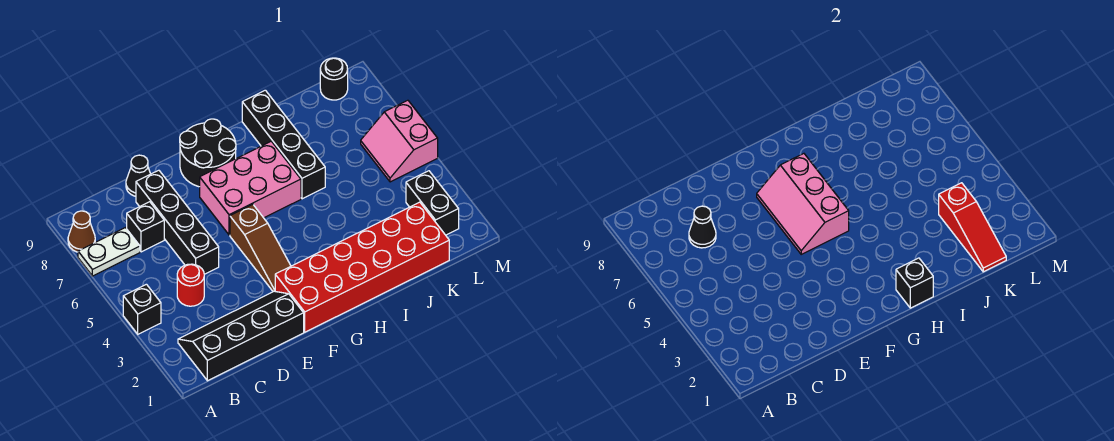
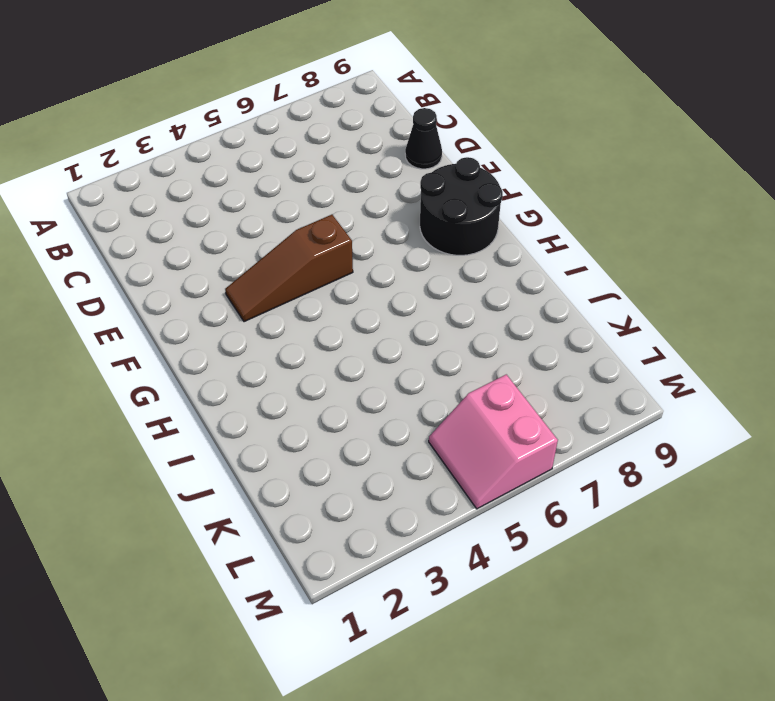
pink slope L5:M6 level 1 top 6 -> pink slope L5:M6 level 1 top M
none -> black brick A4 level 1
none -> white plate A7:B7 level 1
none -> brown cone A8 level 1

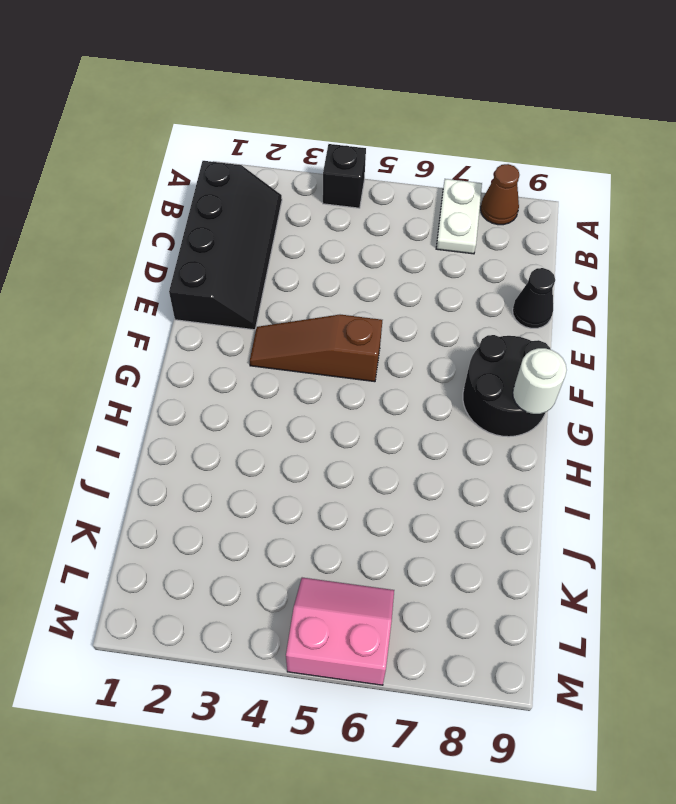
white round brick G9 level 2 -> none
none -> red round brick C4 level 1
none -> black brick C7 level 1
none -> black brick D5:D8 level 1

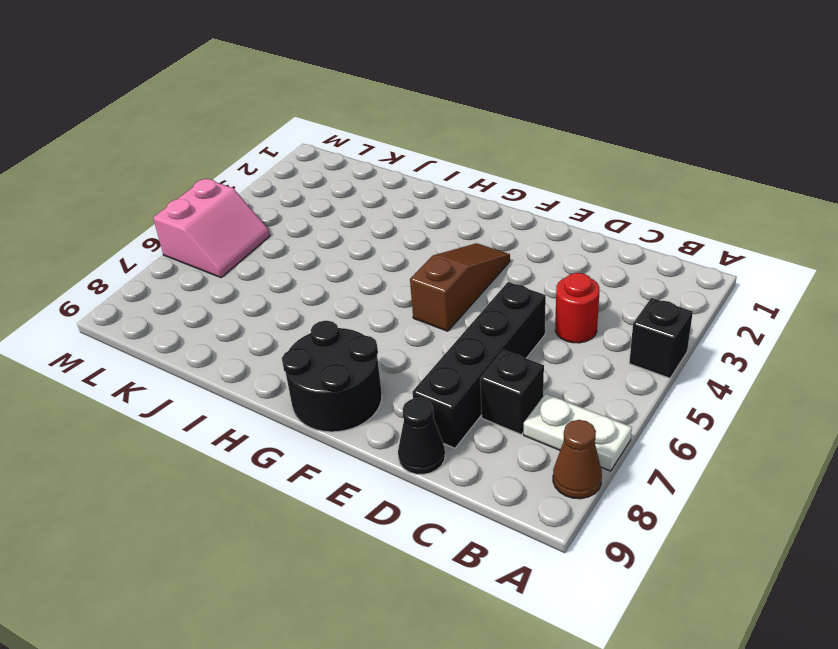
none -> black slope B1:E2 level 1 top 1
none -> red brick F1:K2 level 1
none -> pink brick F6:H7 level 1

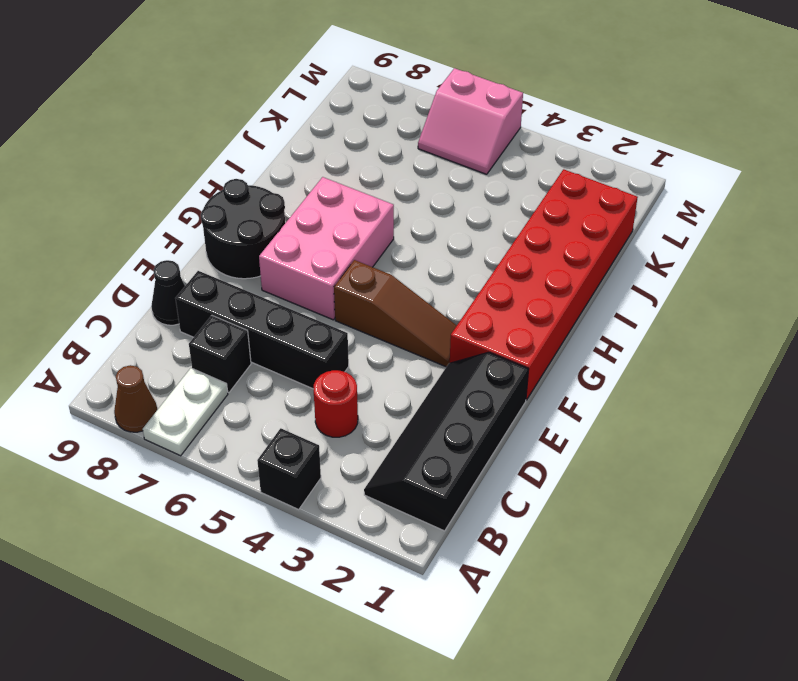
none -> black brick I6:I9 level 1
none -> black brick L2:L3 level 1
none -> black round brick L9 level 1

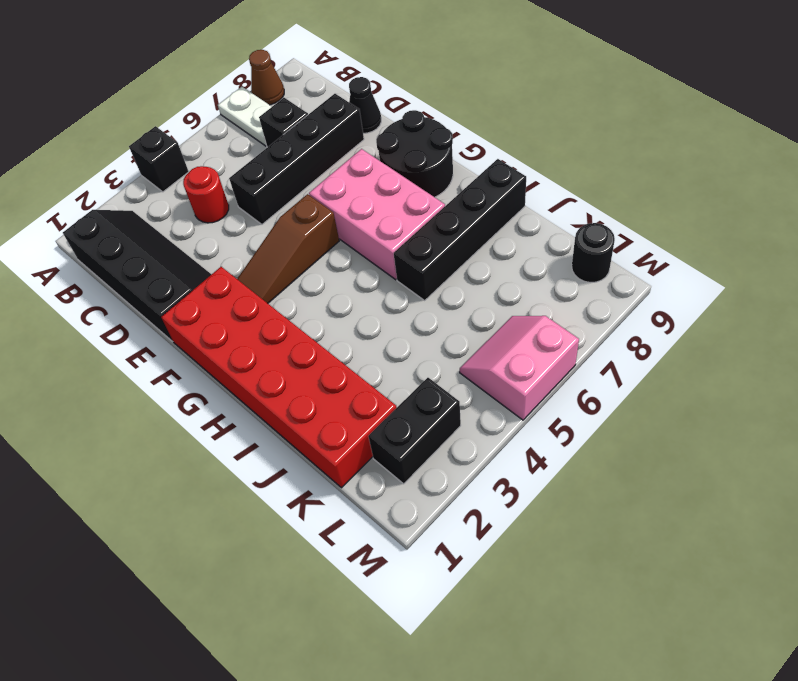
none -> black cone C7 level 2
none -> pink slope F5:G7 level 2 top G
none -> black brick H1 level 2

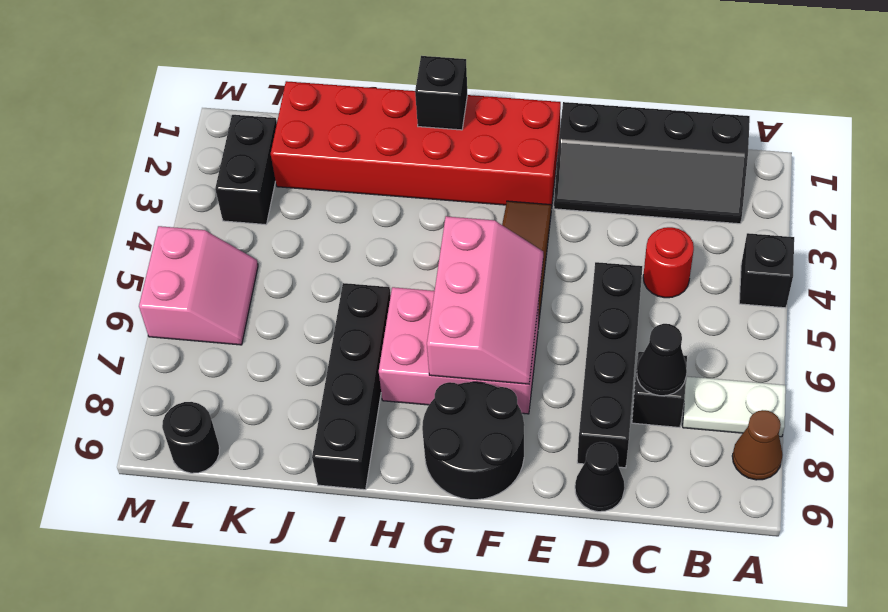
none -> red slope K1:K3 level 2 top 3

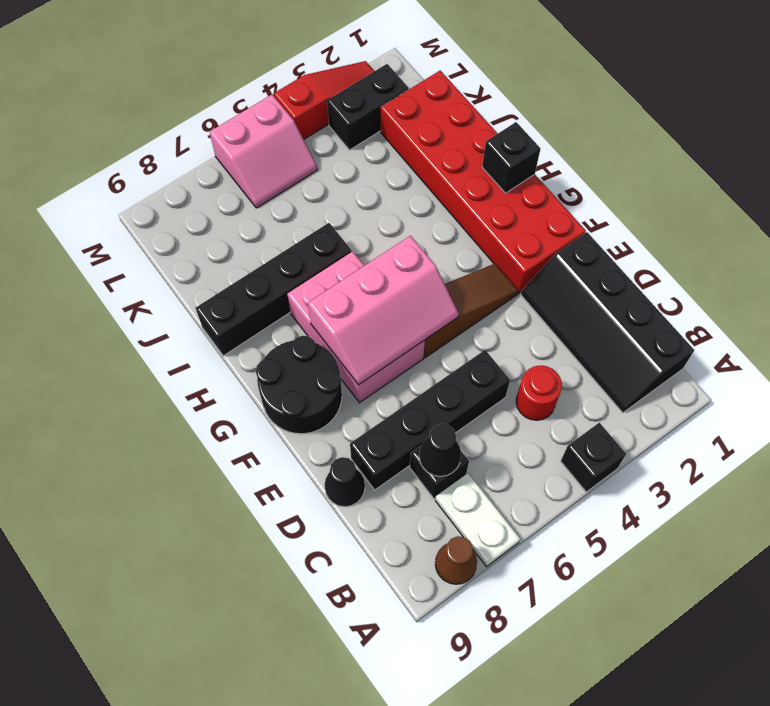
red slope M2:M4 level 1 top 4 -> red slope K1:K3 level 2 top 3
none -> black round brick L9 level 1

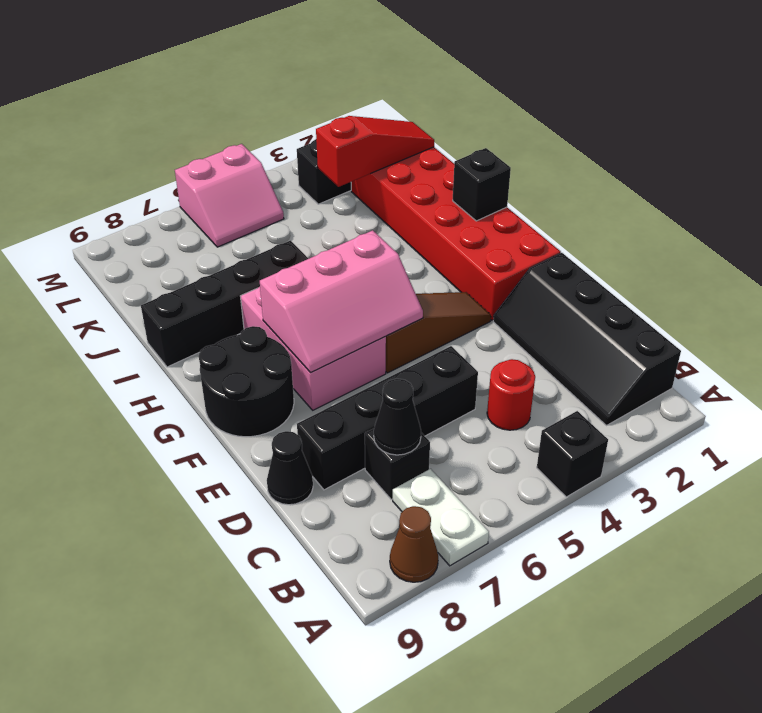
none -> black round brick L9 level 1

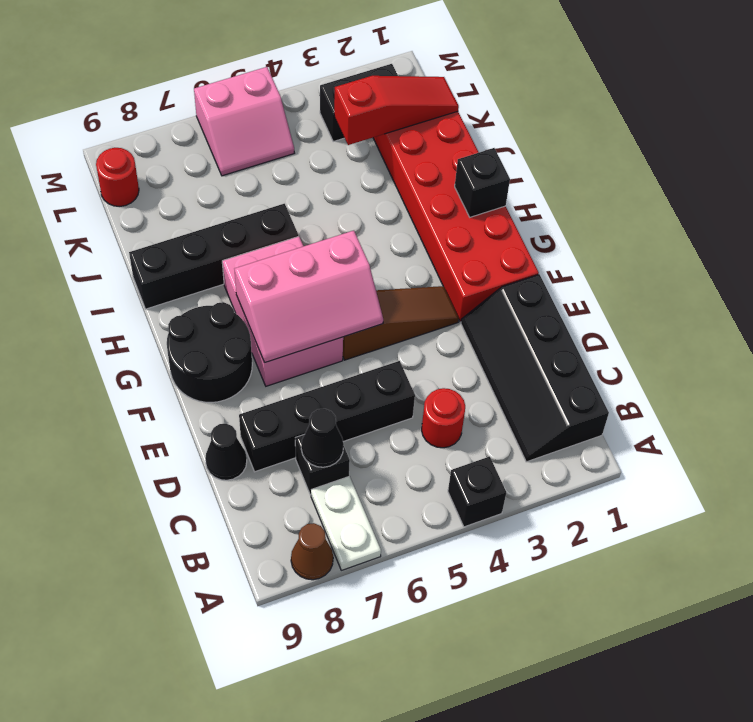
red round brick L9 level 1 -> black round brick L9 level 1

